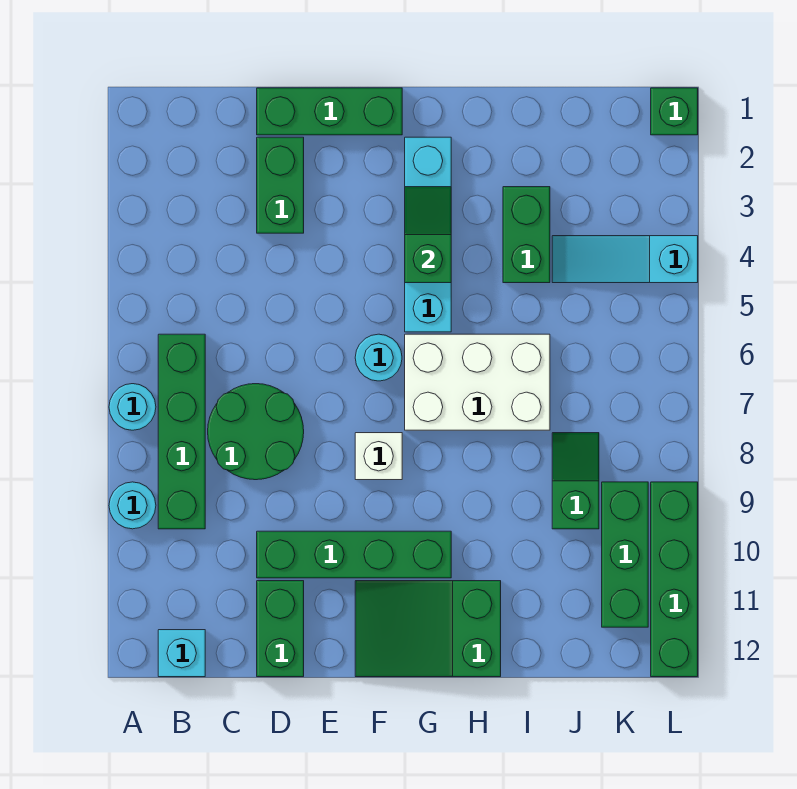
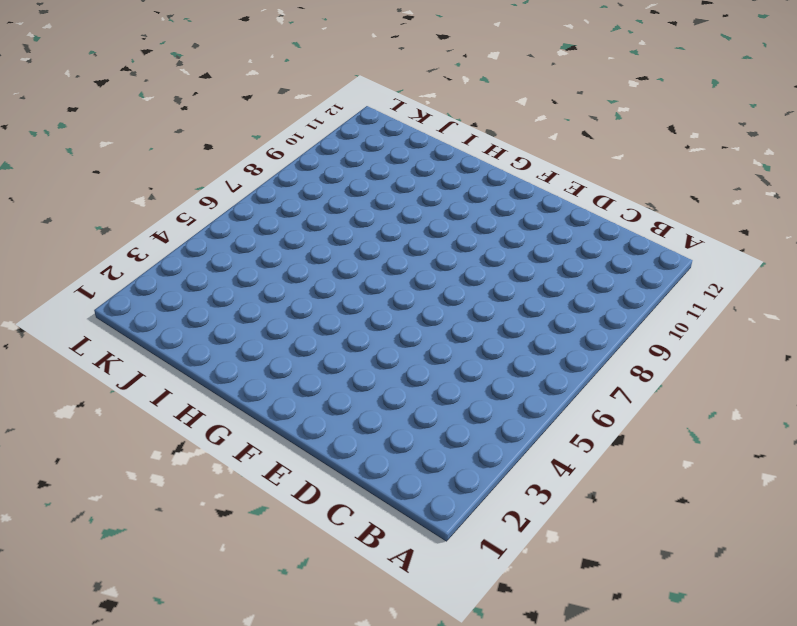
none -> cyan round brick A7 level 1
none -> cyan round brick A9 level 1
none -> green brick B6:B9 level 1

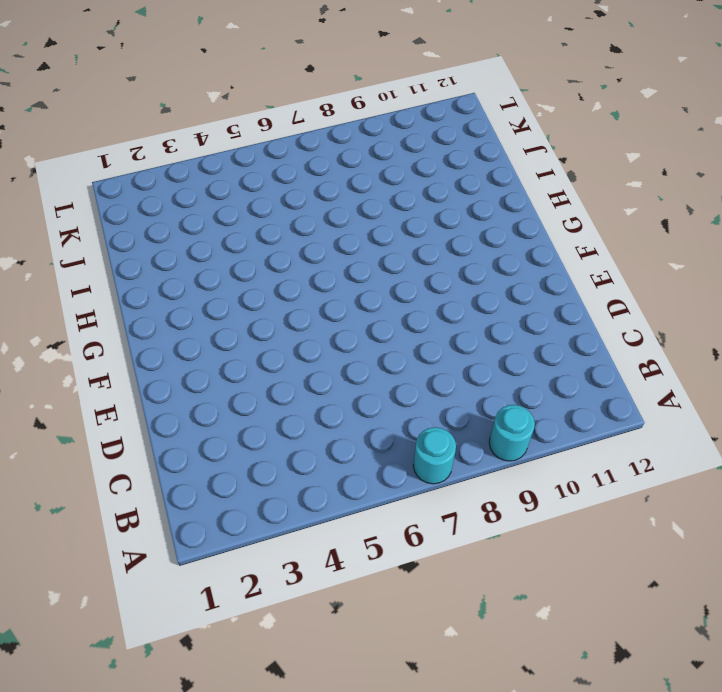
none -> green brick B6:B9 level 1
none -> cyan brick B12 level 1
none -> green round brick C7:D8 level 1

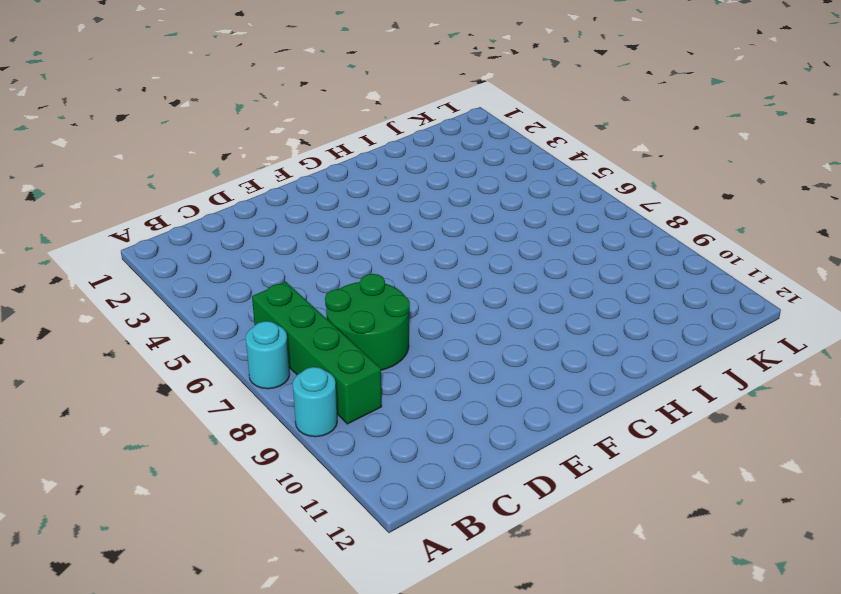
none -> cyan brick B12 level 1
none -> green brick D1:F1 level 1
none -> green brick D2:D3 level 1

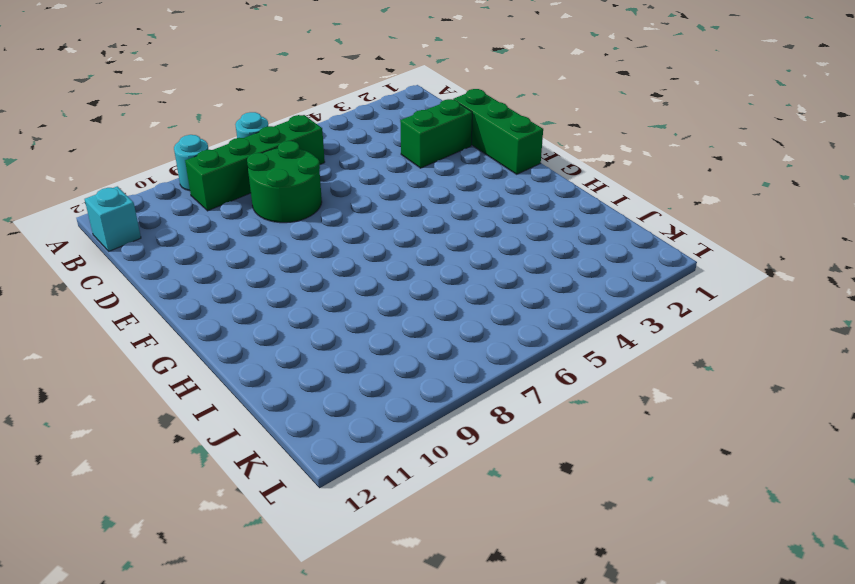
none -> green brick D10:G10 level 1
none -> green brick D11:D12 level 1
none -> cyan round brick F6 level 1

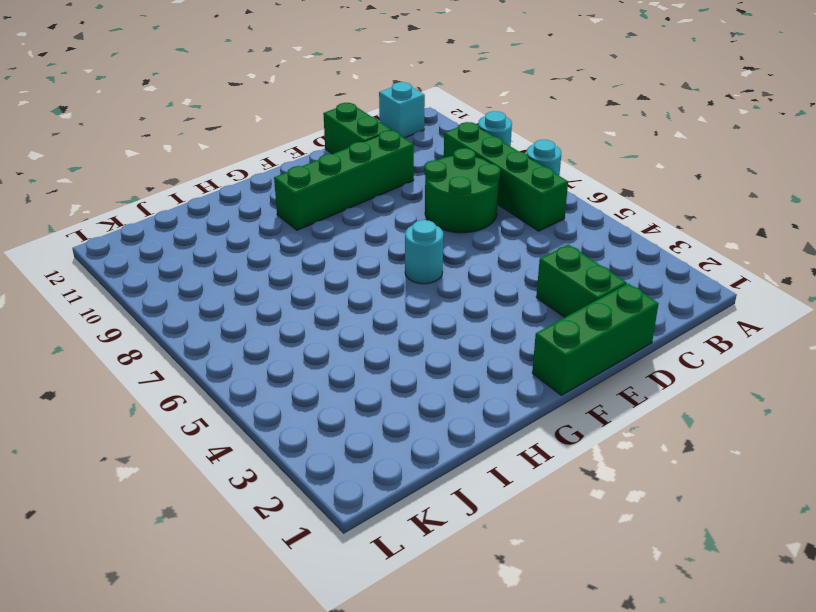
none -> white brick F8 level 1
none -> green slope F11:H12 level 1 top H
none -> cyan brick G2:G5 level 1

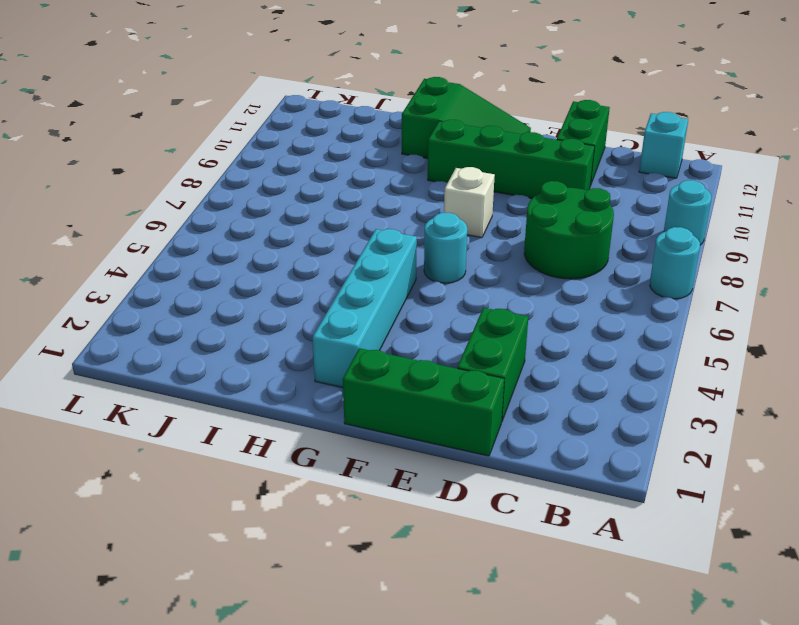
none -> green brick B6:B9 level 1
none -> white brick G6:I7 level 1
none -> green brick I3:I4 level 1

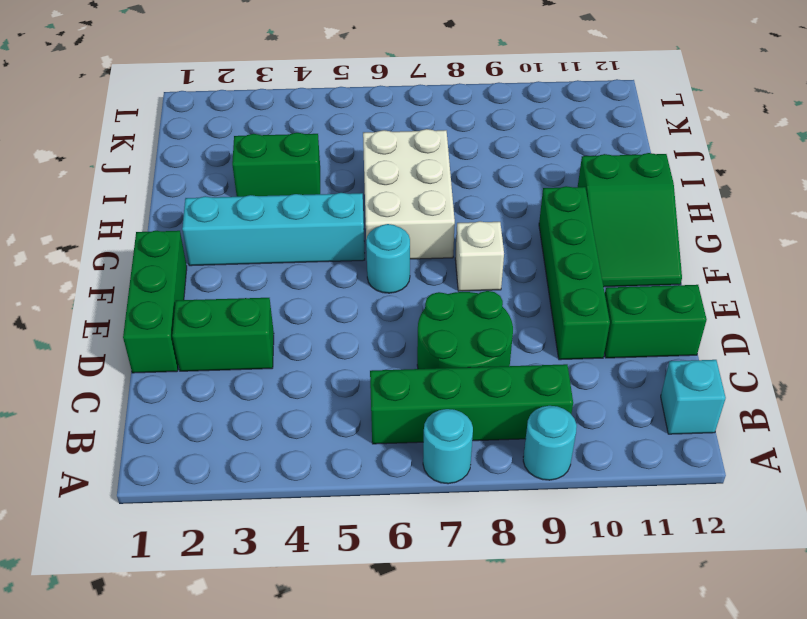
none -> cyan slope J4:L4 level 1 top L
none -> green slope J8:J9 level 1 top 9
none -> green brick K9:K11 level 1

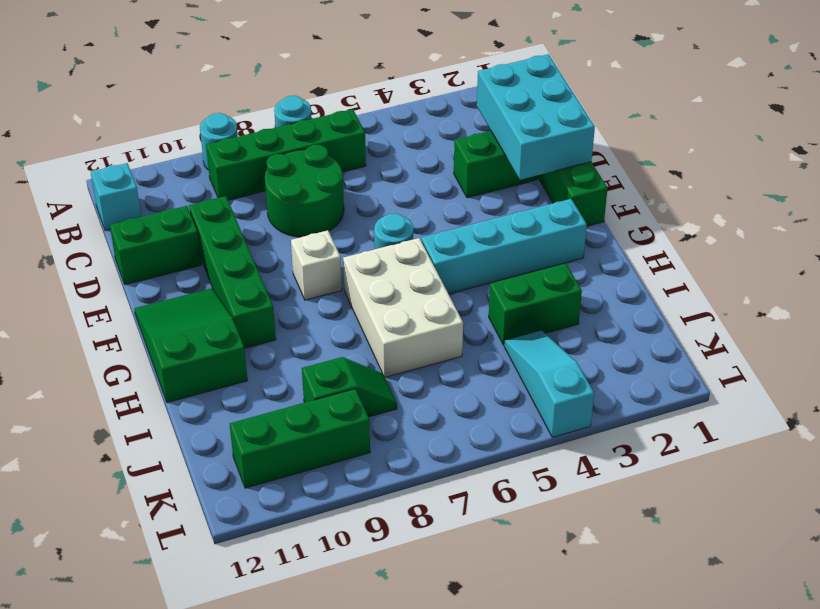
cyan brick C1:E2 level 2 -> none
none -> green brick L1 level 1
none -> green brick L9:L12 level 1
none -> green slope G3:G4 level 2 top 4

